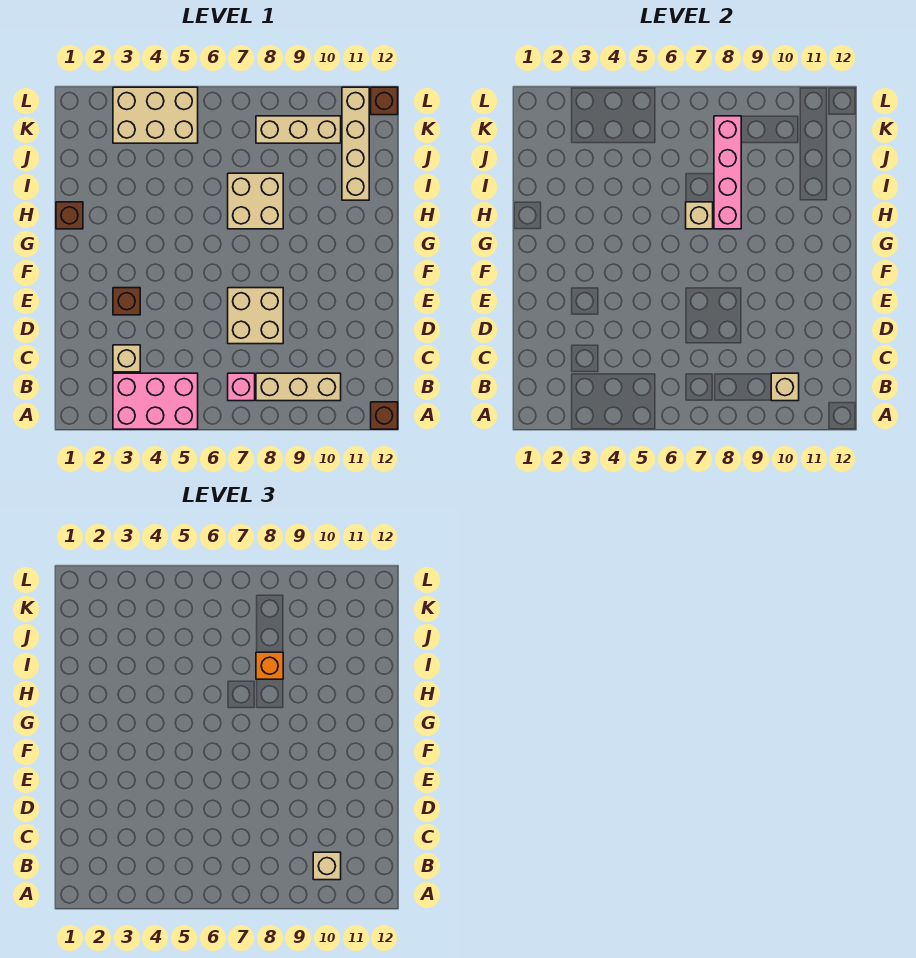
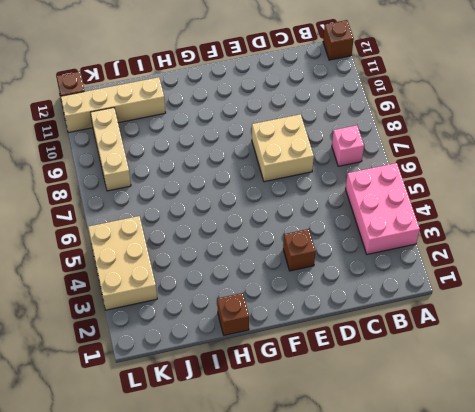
none -> tan brick B8:B10 level 1
none -> tan brick C3 level 1
none -> tan brick H7:I8 level 1

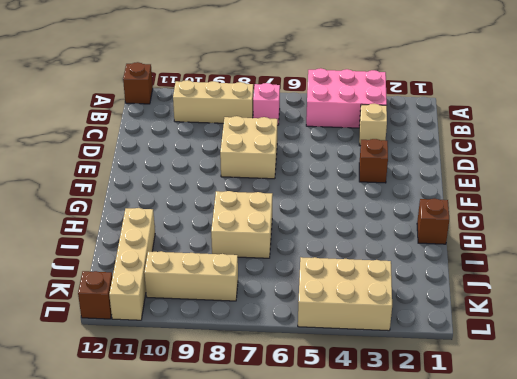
none -> tan brick B10 level 2
none -> tan brick H7 level 2
none -> pink brick H8:K8 level 2

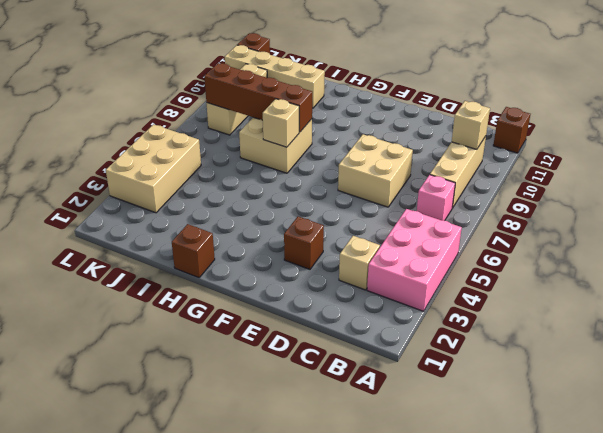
brown brick H8:K8 level 2 -> pink brick H8:K8 level 2
none -> tan brick B10 level 3
none -> orange brick I8 level 3

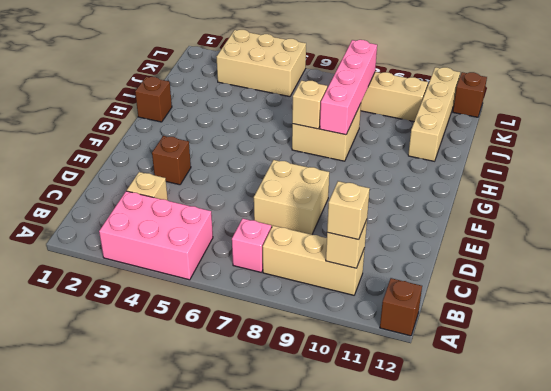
none -> orange brick I8 level 3

